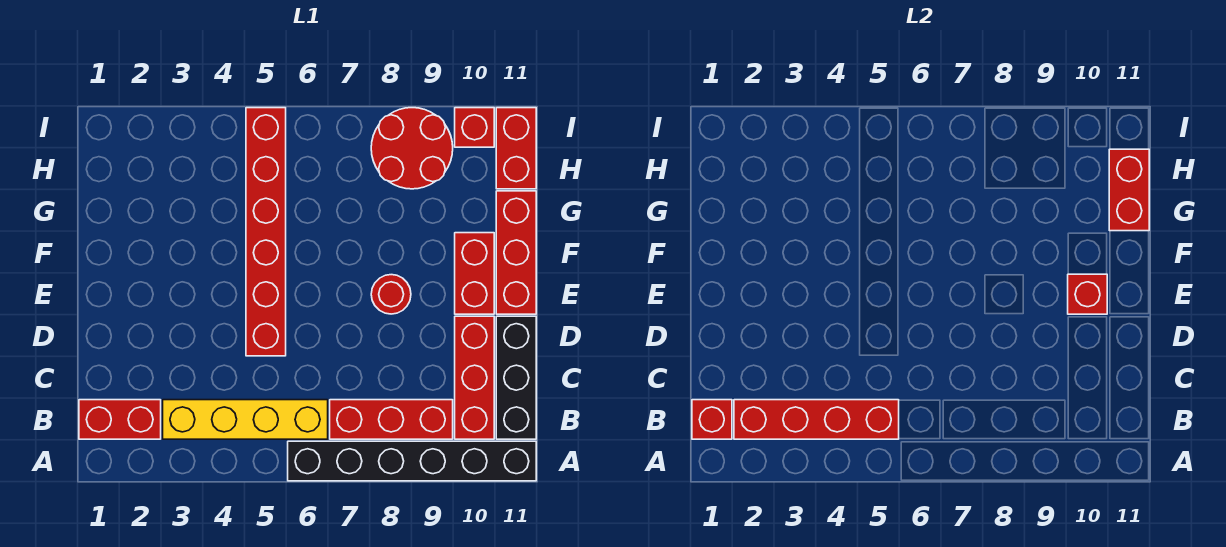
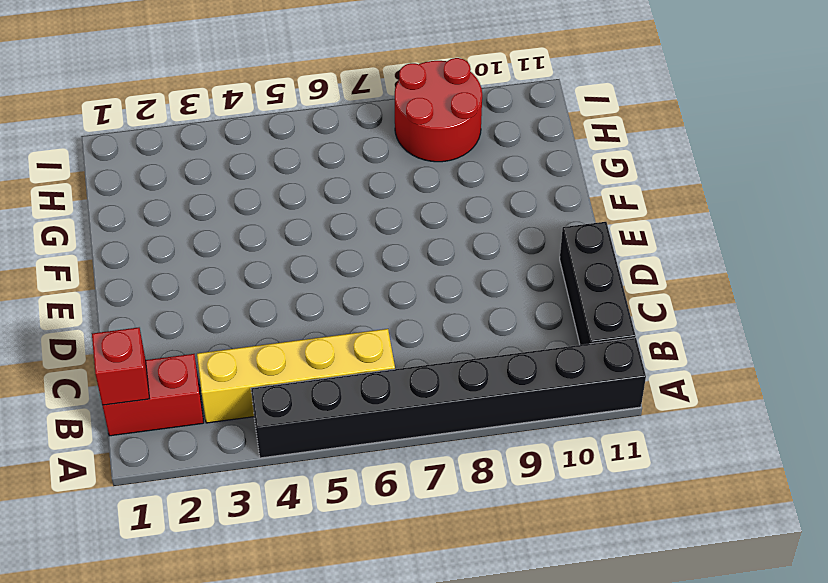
black brick A4:A11 level 1 -> black brick A6:A11 level 1
none -> red brick B7:B9 level 1
none -> red brick B10:D10 level 1
none -> red brick D5:I5 level 1

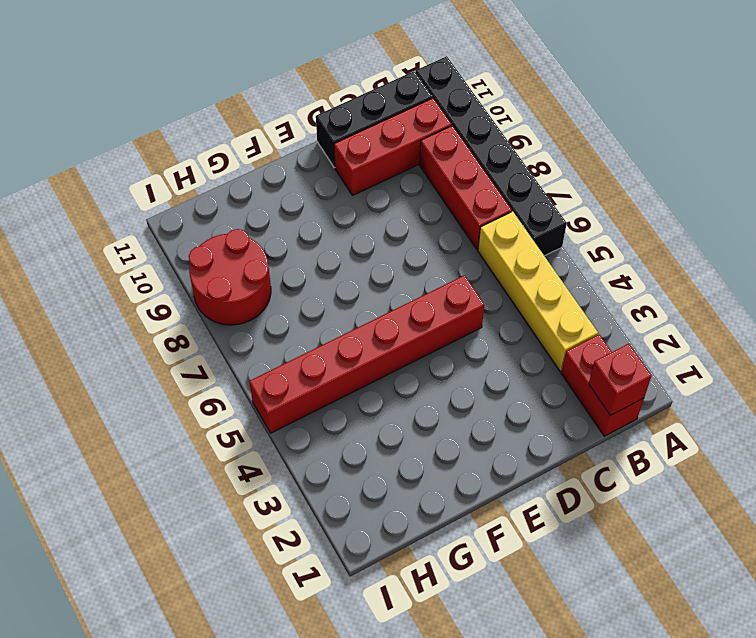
none -> red round brick E8 level 1
none -> red brick E10:F10 level 1
none -> red brick E11:G11 level 1

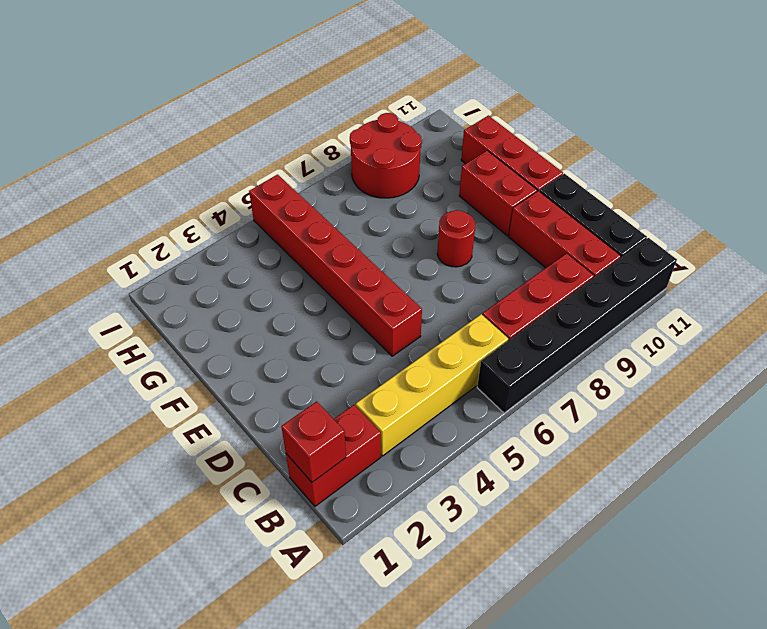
none -> red brick H11:I11 level 1
none -> red brick I10 level 1
none -> red brick B2:B5 level 2

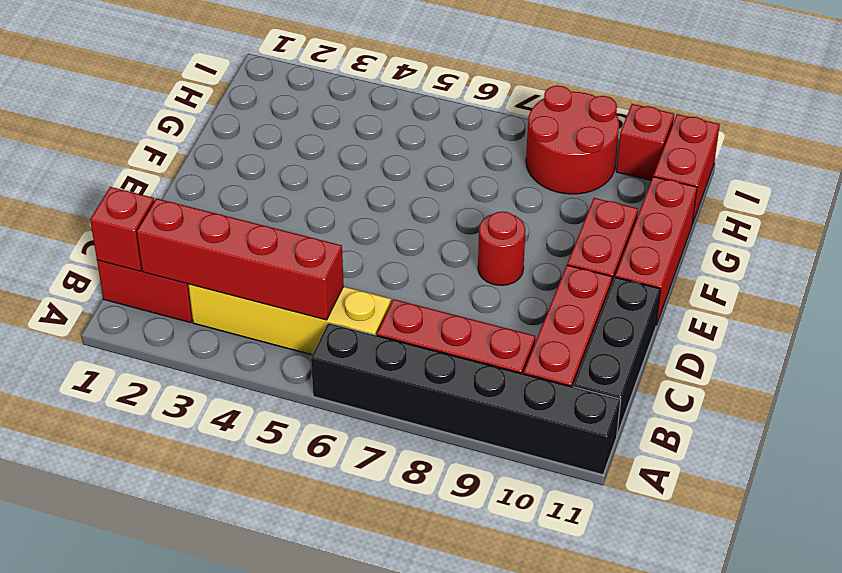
none -> red brick D5:I5 level 1
none -> red brick E10 level 2
none -> red brick G11:H11 level 2

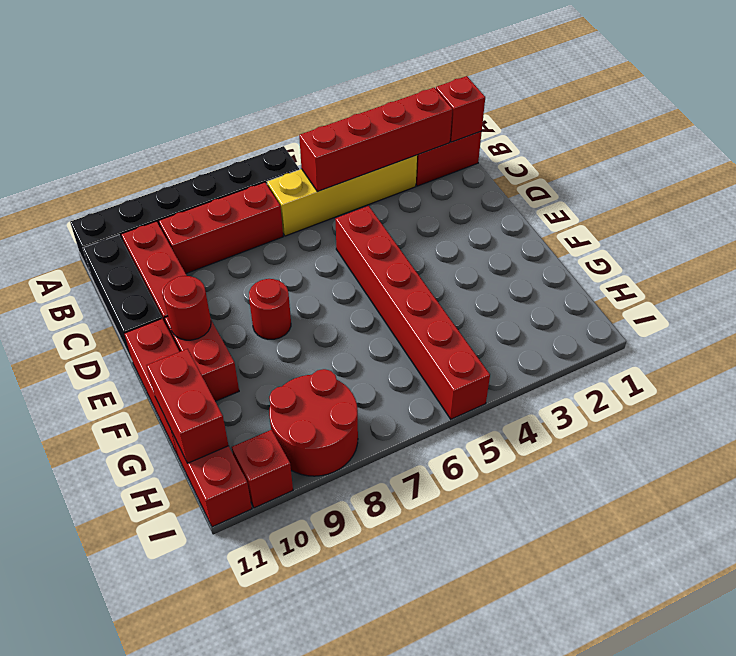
red round brick E10 level 2 -> red brick E10 level 2

